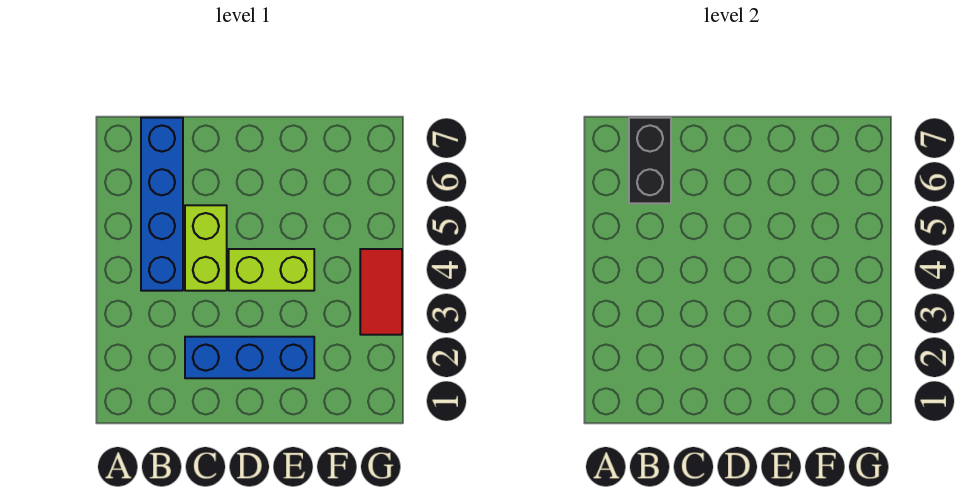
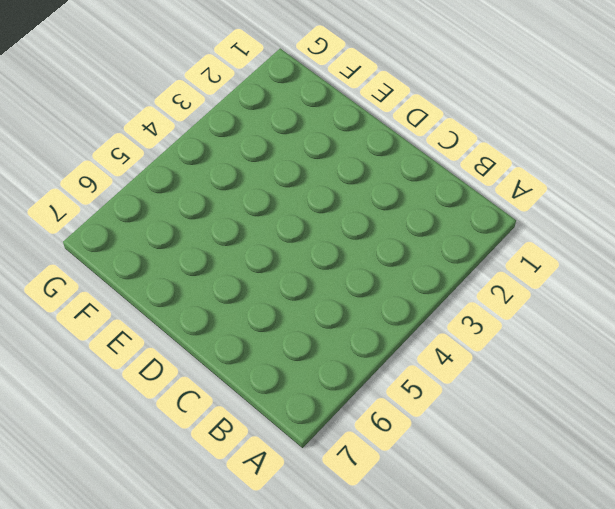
none -> blue brick B4:B7 level 1
none -> blue brick C2:E2 level 1

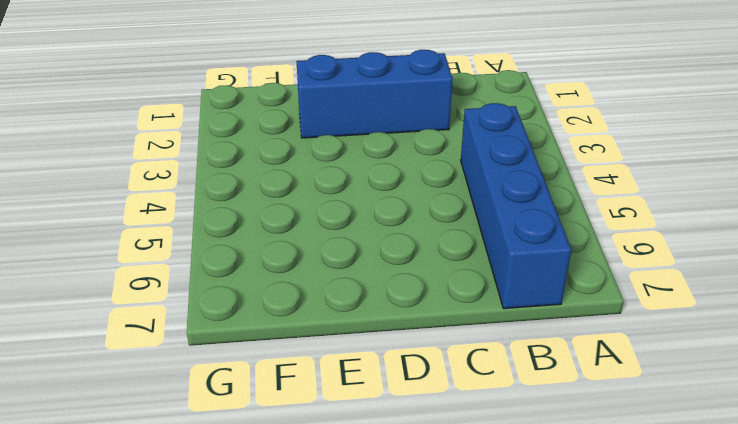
none -> lime brick C4:C5 level 1
none -> lime brick D4:E4 level 1

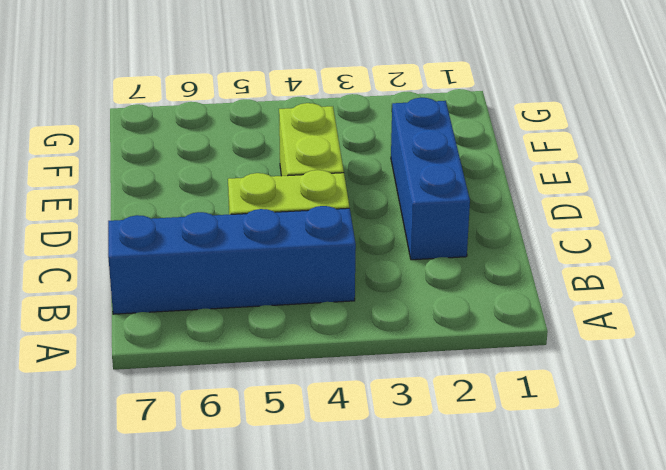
none -> red tile G3:G4 level 1
none -> black brick B6:B7 level 2

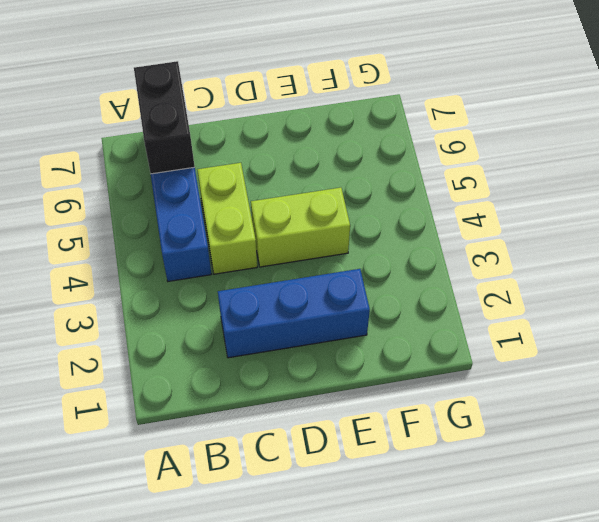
none -> red tile G3:G4 level 1

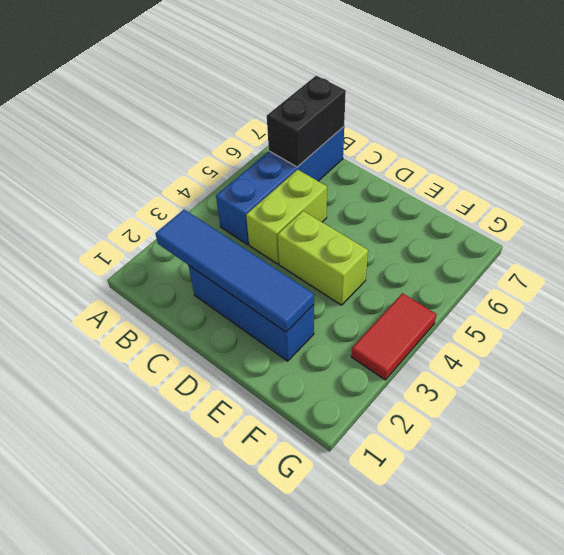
blue tile B2:E2 level 2 -> none

